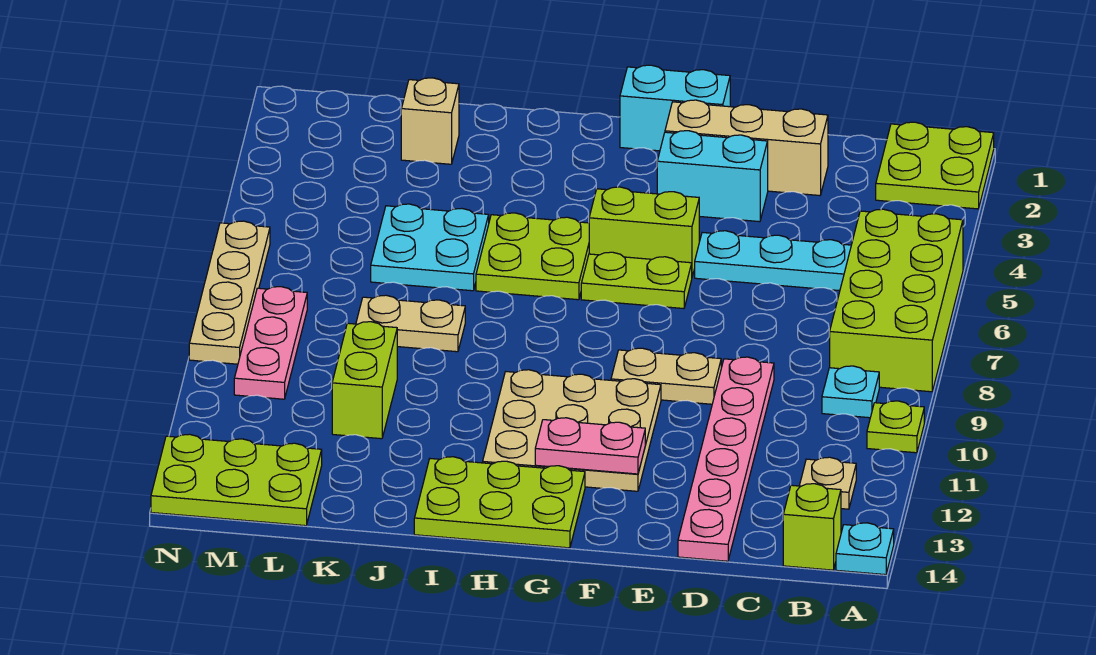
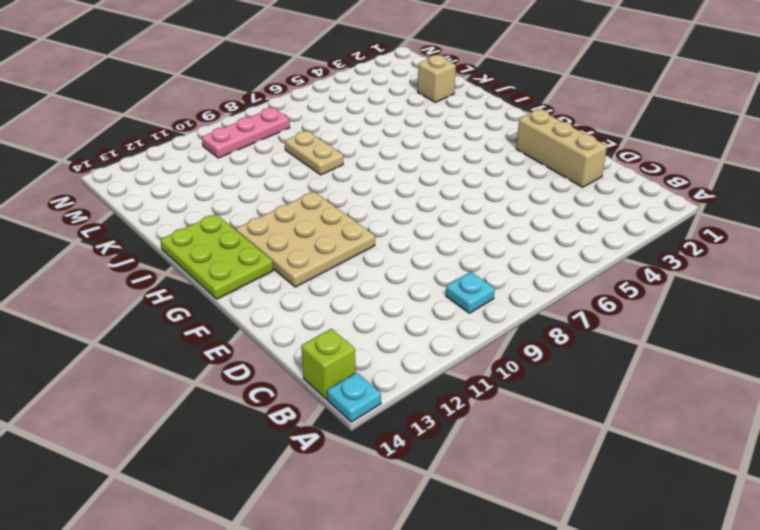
none -> lime plate A1:B2 level 1
none -> lime brick A5:B8 level 1
none -> lime plate A10 level 1

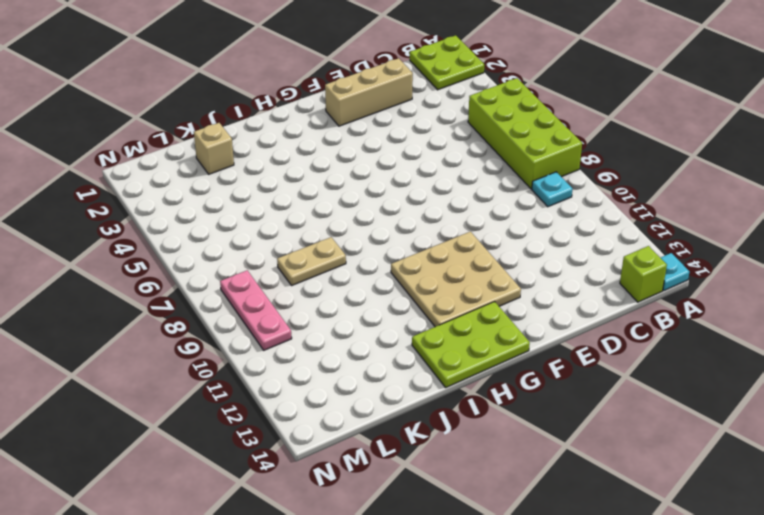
none -> lime plate A10 level 1
none -> tan plate B12 level 1
none -> cyan plate C5:E5 level 1

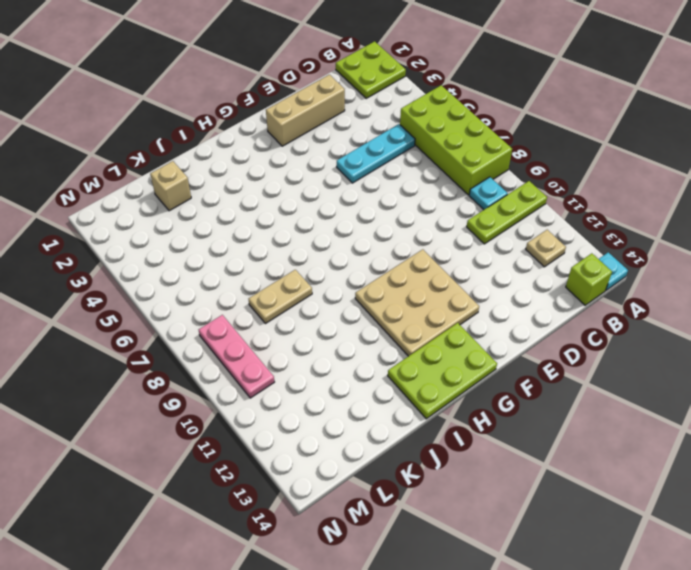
lime plate A10:C10 level 1 -> lime plate A10 level 1
none -> pink plate D9:D14 level 1
none -> cyan brick E3:F3 level 1
none -> tan plate E9:F9 level 1

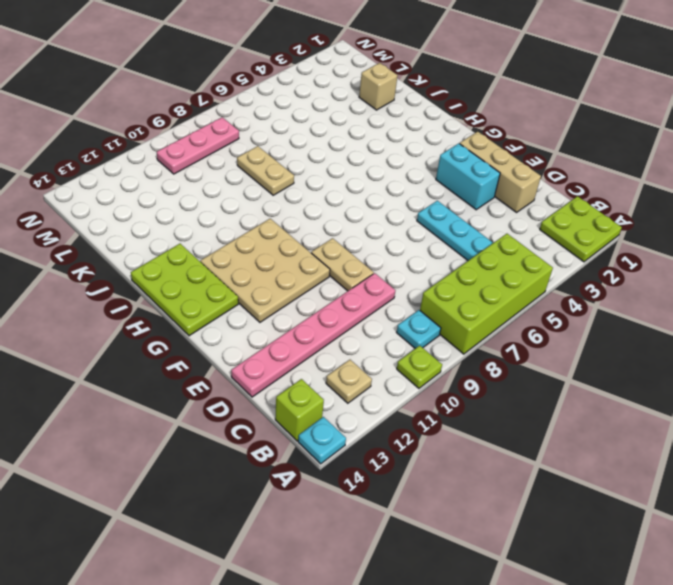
none -> cyan brick F1:G1 level 1
none -> lime brick F5:G5 level 1
none -> lime plate F6:G6 level 1

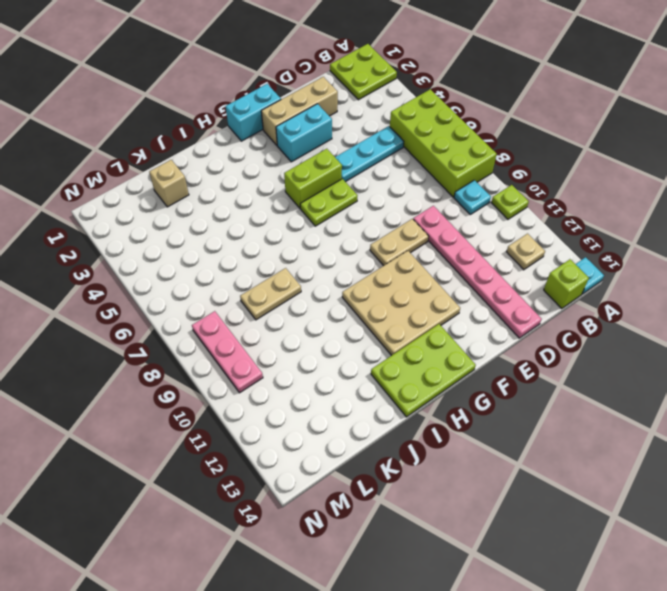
none -> lime plate H5:I6 level 1
none -> cyan plate J5:K6 level 1
none -> lime brick K10:K11 level 1

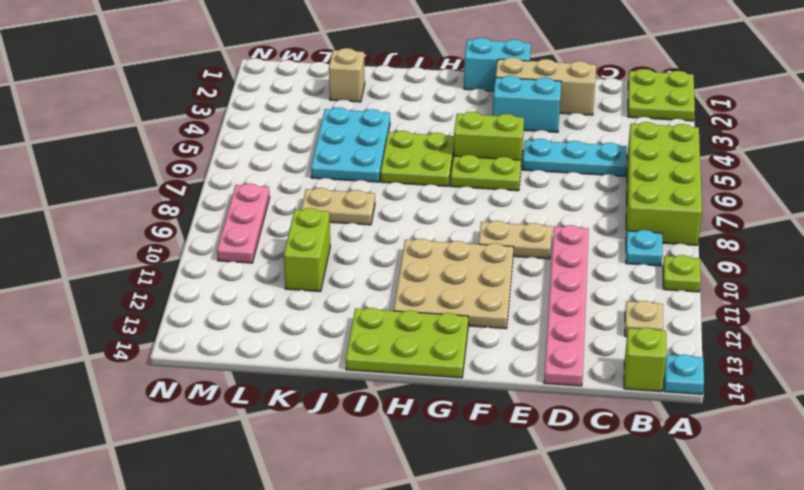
cyan plate J4:K6 level 1 -> cyan plate J5:K6 level 1
none -> lime plate L13:N14 level 1
none -> tan plate N6:N9 level 1
none -> pink plate F12:G12 level 2

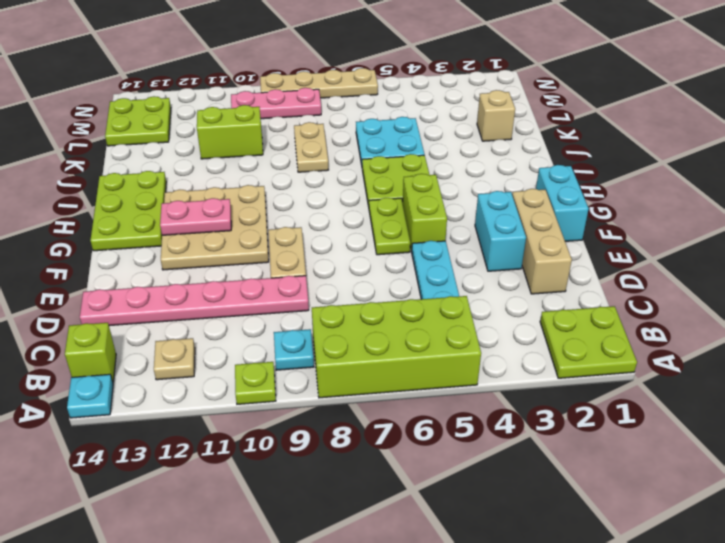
pink plate G11:G12 level 2 -> pink plate F12:G12 level 2
lime plate L13:M14 level 1 -> lime plate L13:N14 level 1

